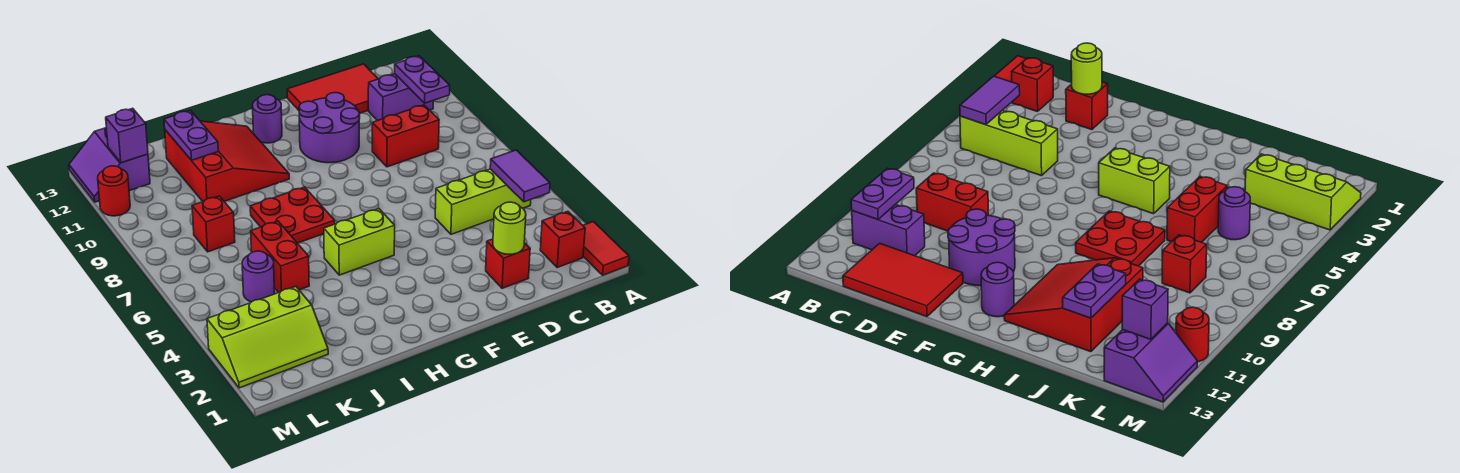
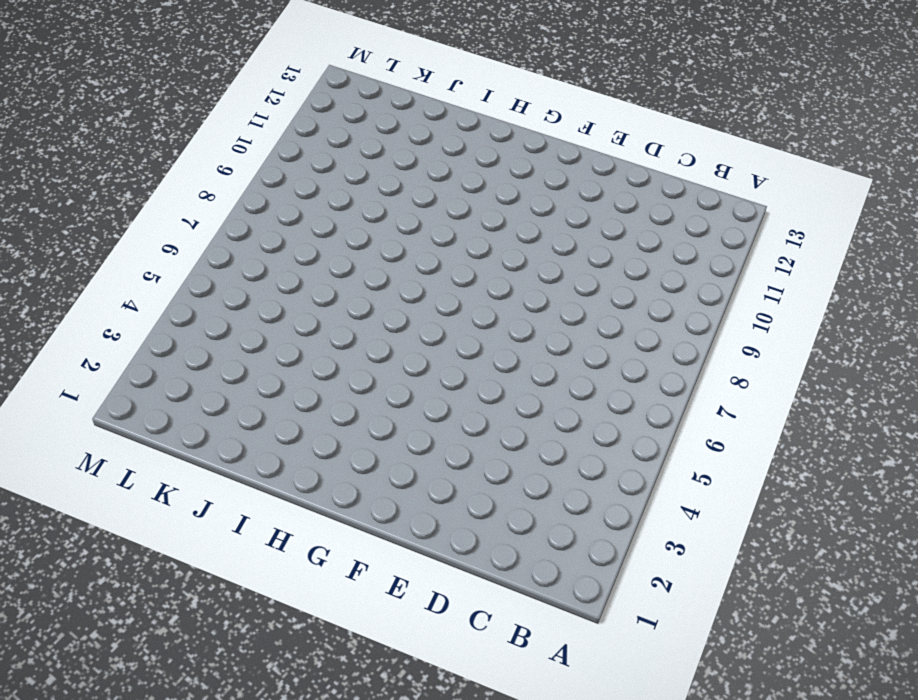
none -> red tile A1:A2 level 1
none -> red brick B2 level 1
none -> lime brick B5:D5 level 1

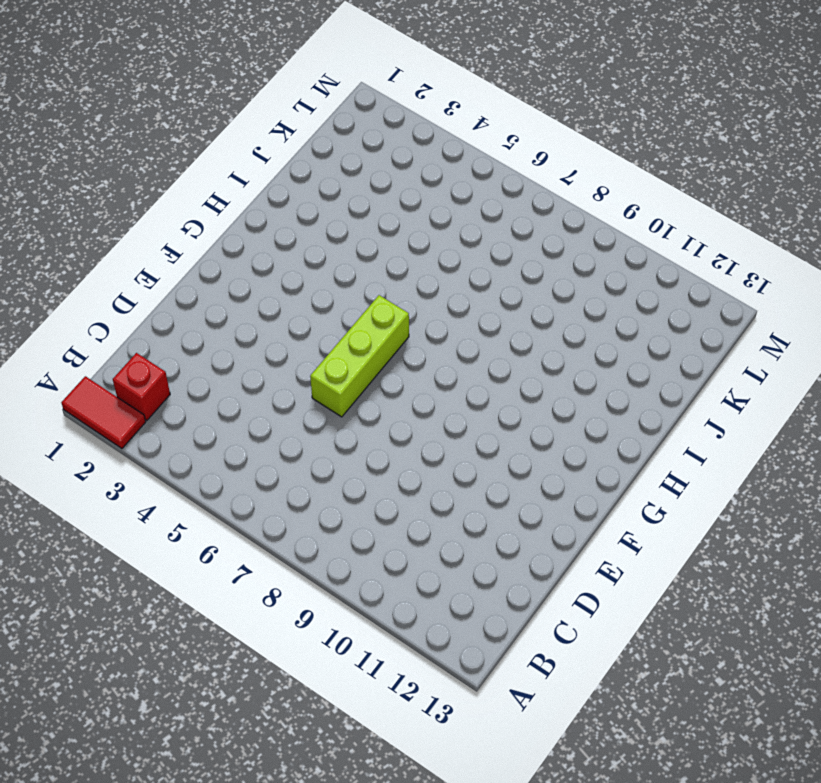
lime brick E6:G6 level 1 -> lime brick B5:D5 level 1
none -> purple brick B11:C11 level 1
none -> red brick C9:D9 level 1
none -> red tile C12:E13 level 1

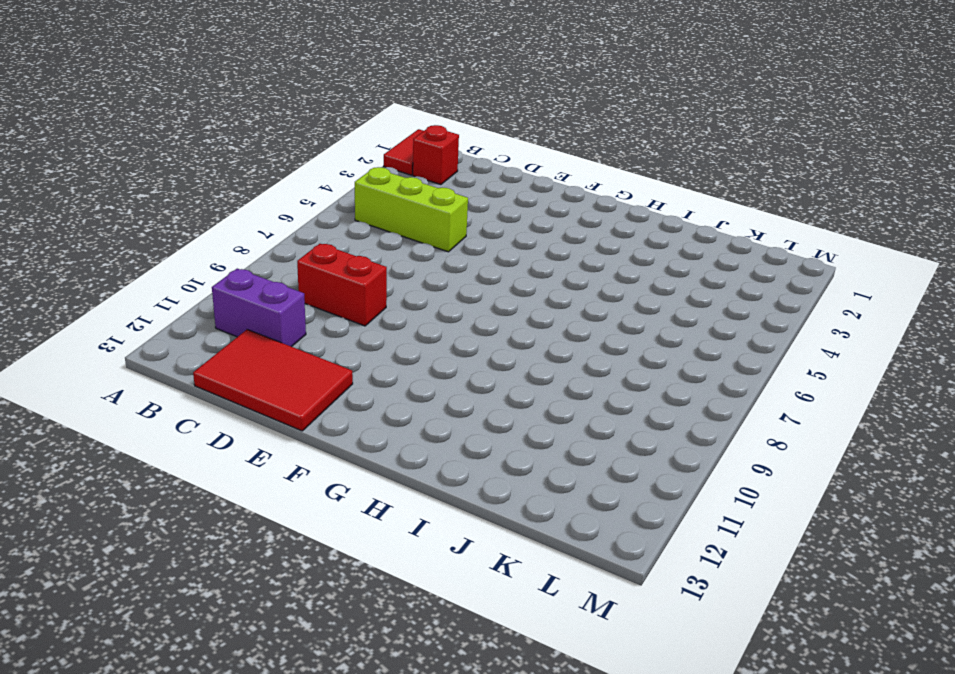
none -> red brick D2 level 1
none -> purple round brick E10:F11 level 1
none -> lime brick G5:H5 level 1

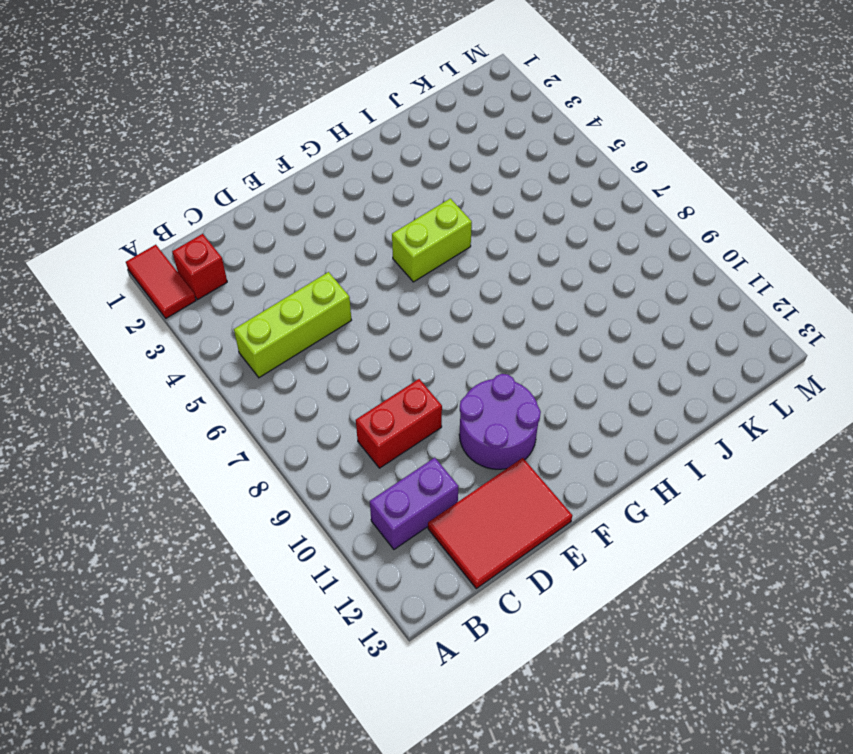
none -> red brick D2 level 1
none -> purple round brick G12 level 1
none -> red plate H7:I8 level 1

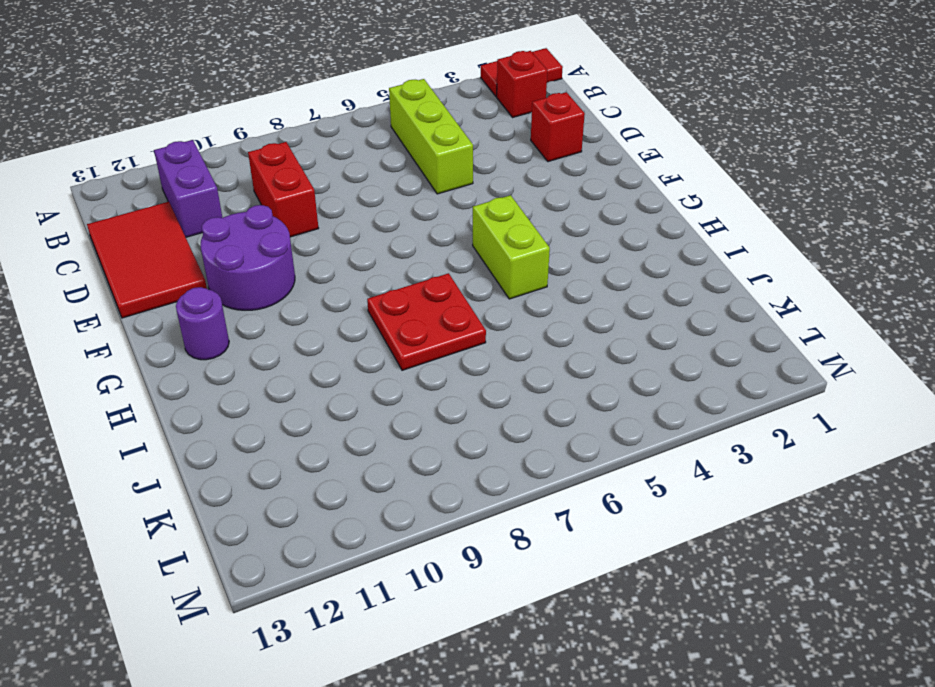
none -> red slope H10:J12 level 1 top J
none -> red brick J5:J6 level 1
none -> lime slope K2:M3 level 1 top 3

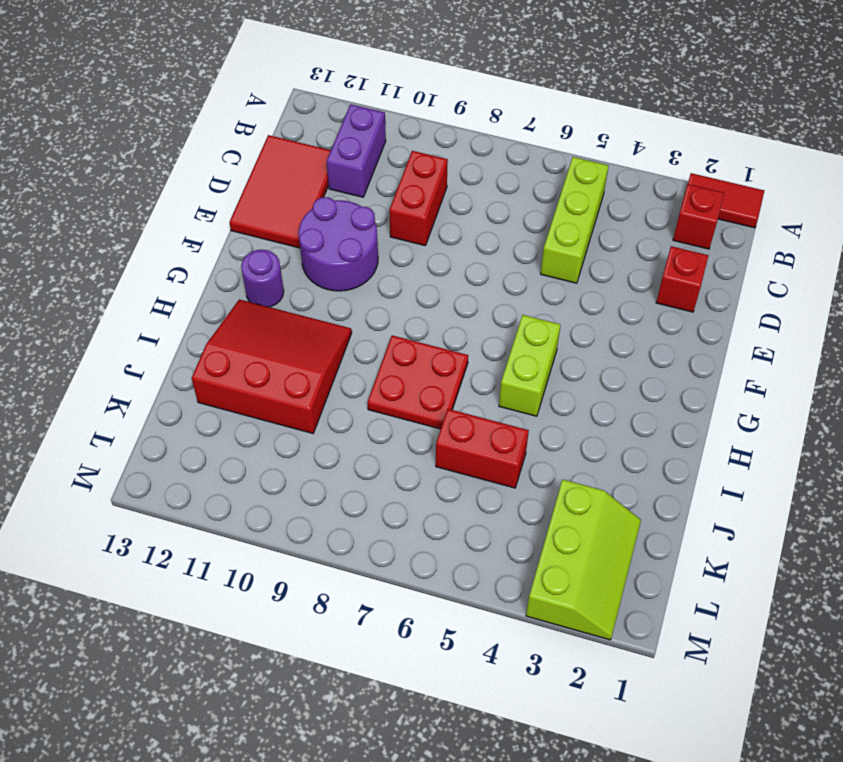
none -> purple round brick K5 level 1
none -> red brick K8 level 1
none -> purple slope L12:M13 level 1 top L

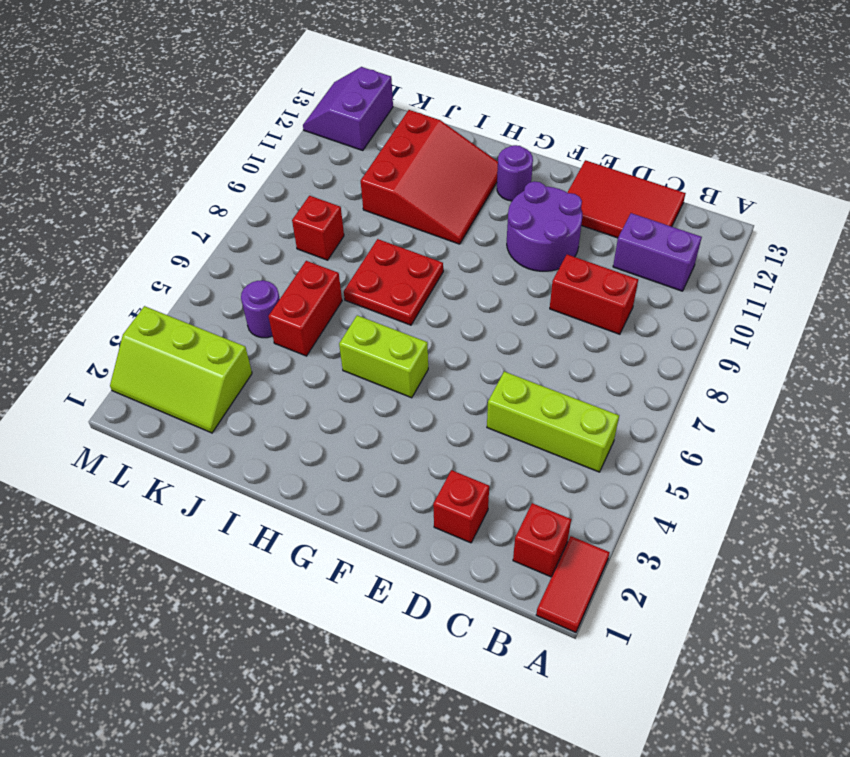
none -> red round brick M11 level 1
none -> purple tile B4:B5 level 2
none -> purple plate B10:B11 level 2

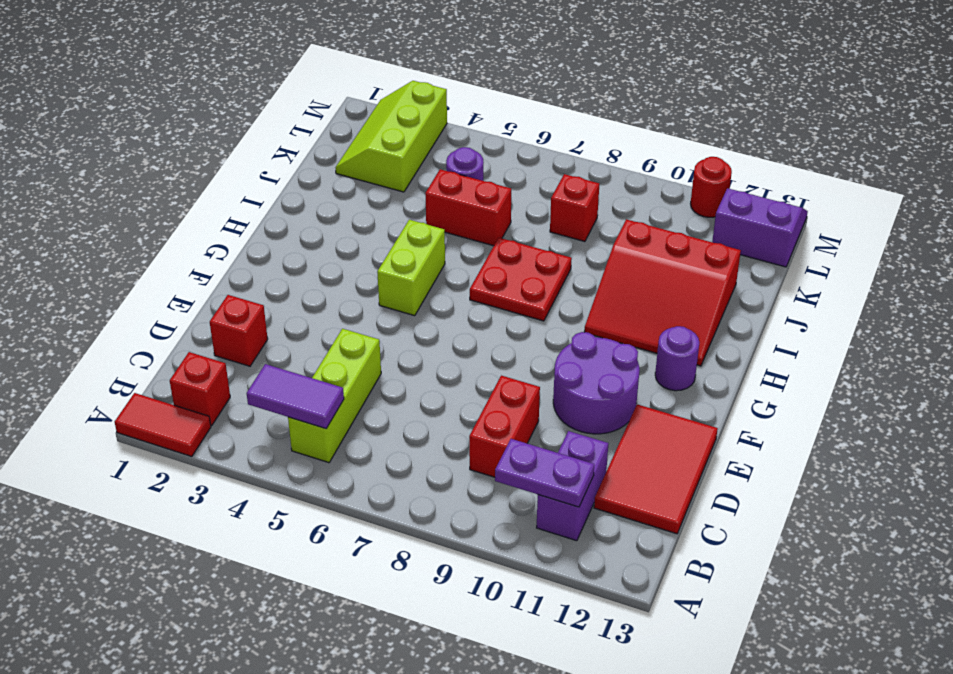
none -> lime round brick D2 level 2
none -> purple plate J11:J12 level 2
none -> purple brick L12 level 2

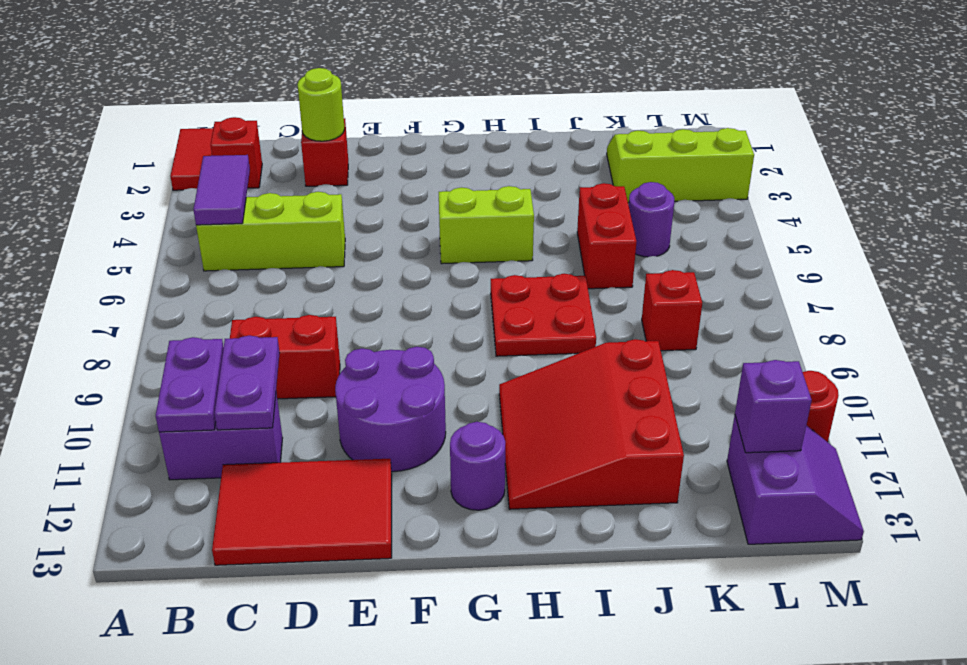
purple plate C10:C11 level 2 -> purple plate J11:J12 level 2

